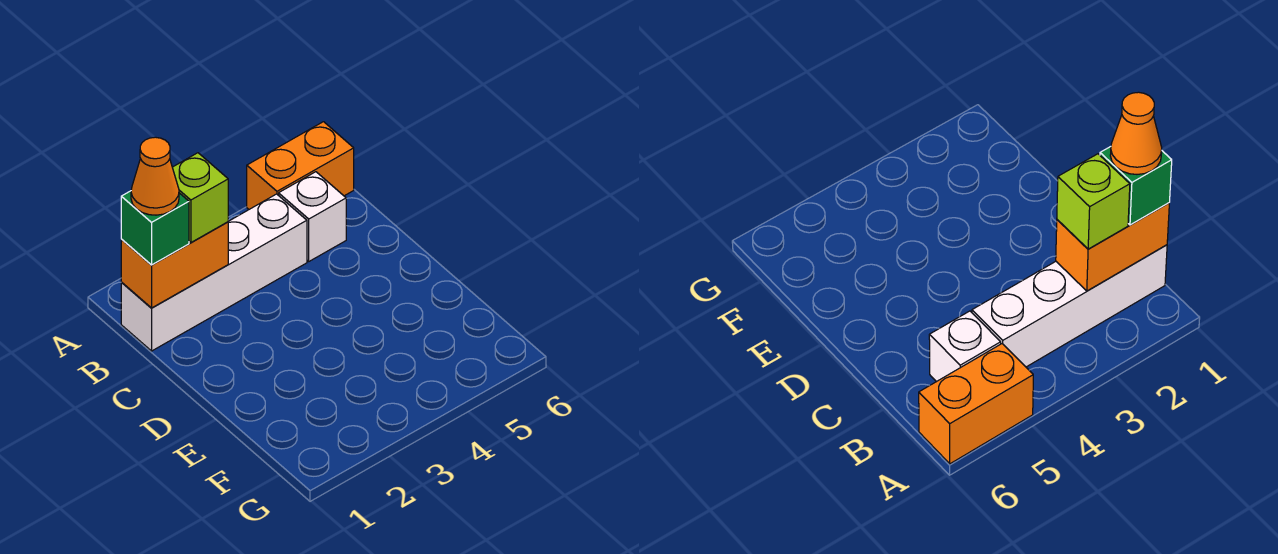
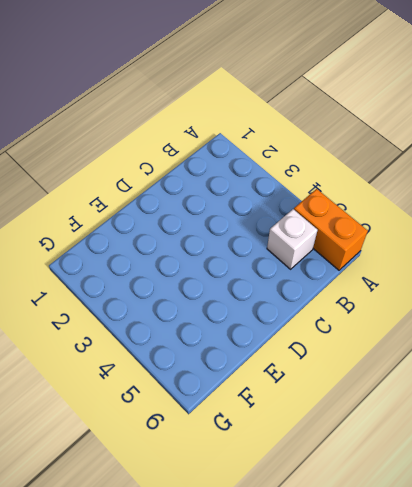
none -> white brick B1:B4 level 1
none -> orange brick B1:B2 level 2

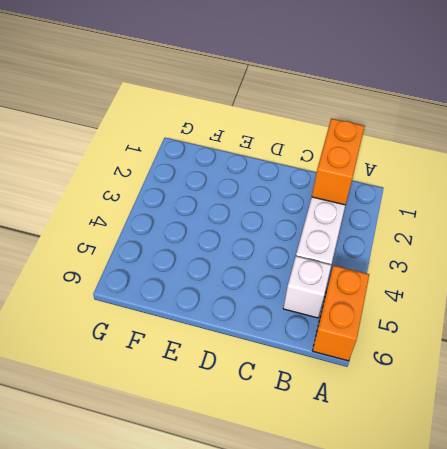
none -> green brick B1 level 3
none -> lime brick B2 level 3

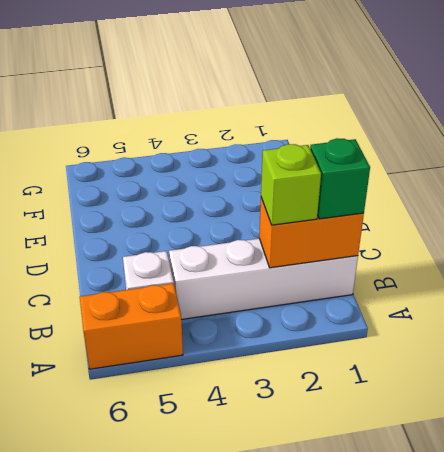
none -> orange cone B1 level 4

